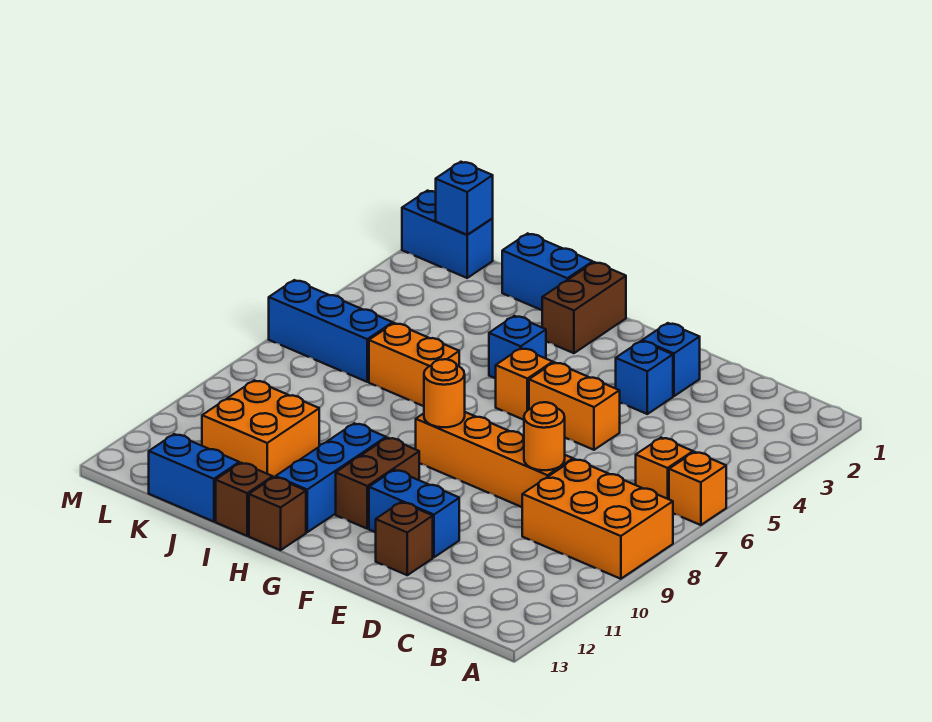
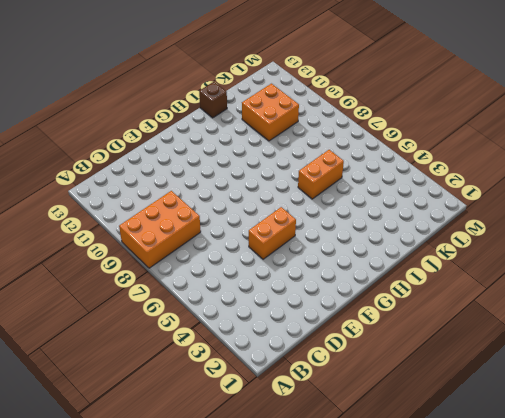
none -> orange brick A6 level 1
none -> orange brick B6 level 1
none -> orange brick D8:G8 level 1

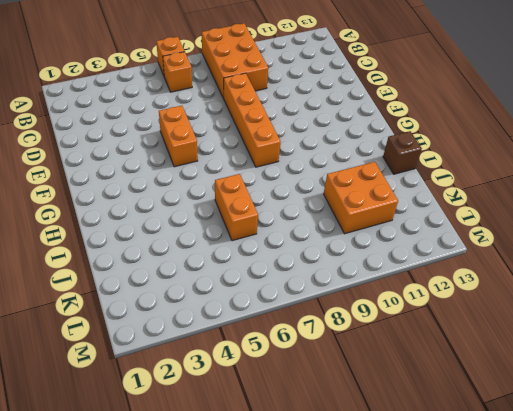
none -> blue brick E2 level 1
none -> blue brick E3 level 1
none -> blue brick E11:F11 level 1

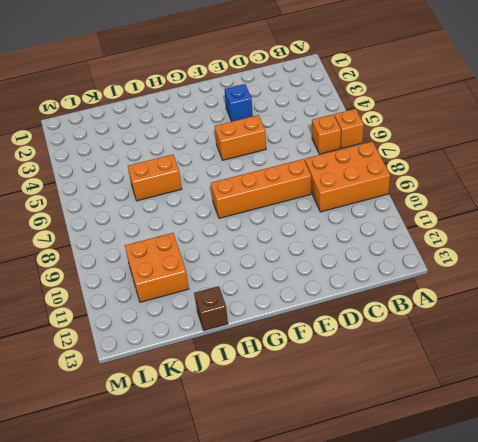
none -> blue brick E2 level 1
none -> blue brick E11:F11 level 1
none -> brown brick E12 level 1

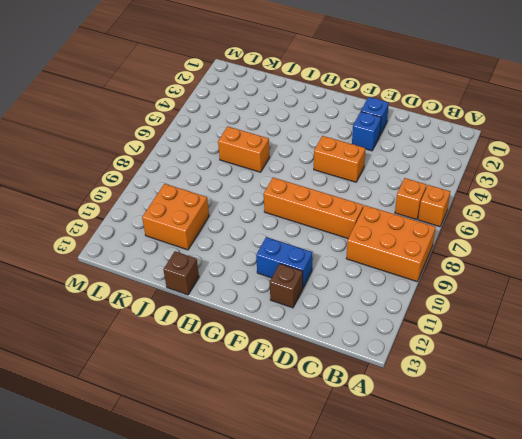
none -> orange brick G5 level 1
none -> brown brick G10:G11 level 1
none -> brown brick H1:H2 level 1

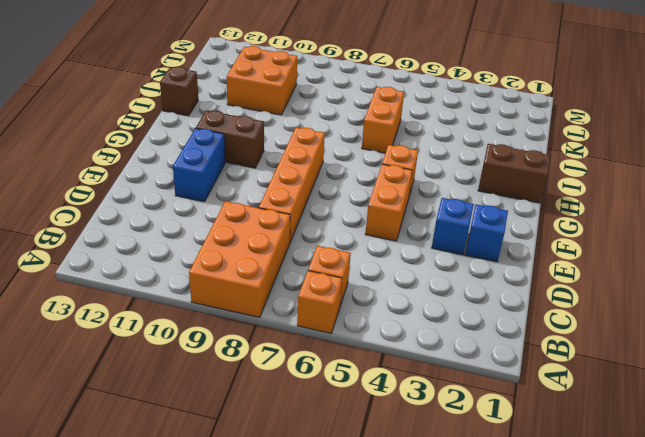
none -> brown brick E12 level 1
none -> blue brick H4 level 1
none -> blue brick H10:H12 level 1

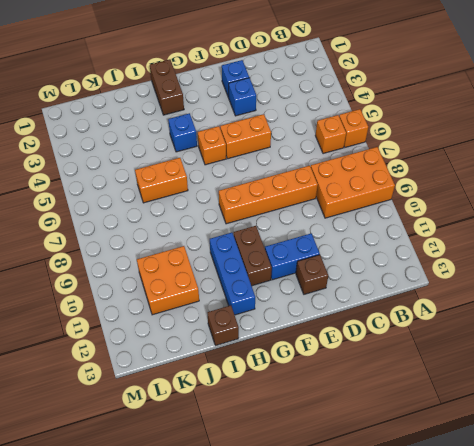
none -> brown brick H13 level 1
none -> blue brick I1:J1 level 1
none -> blue brick J13:K13 level 1

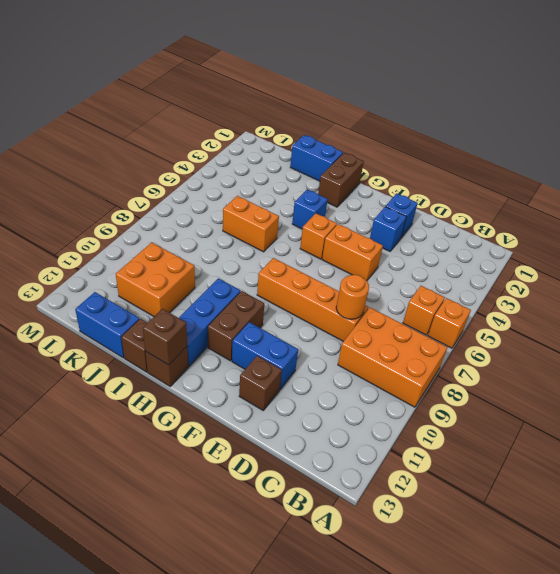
brown brick H13 level 2 -> none
none -> blue brick K6:M6 level 1
none -> blue brick L1:M1 level 1
none -> orange round brick G8 level 2

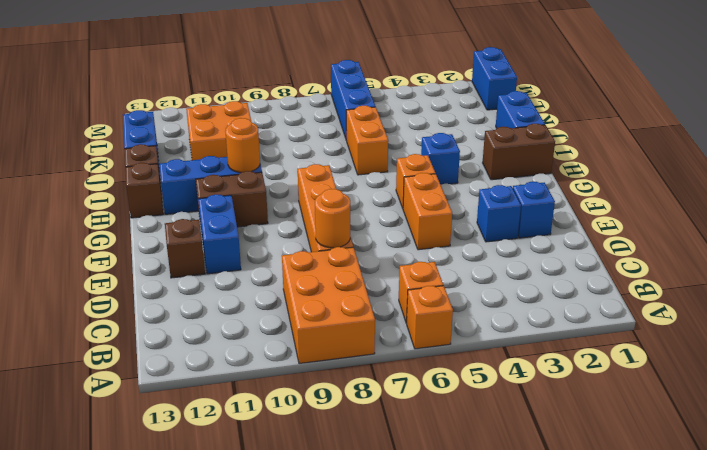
orange round brick H10 level 2 -> orange round brick G8 level 2
none -> blue brick L1 level 2

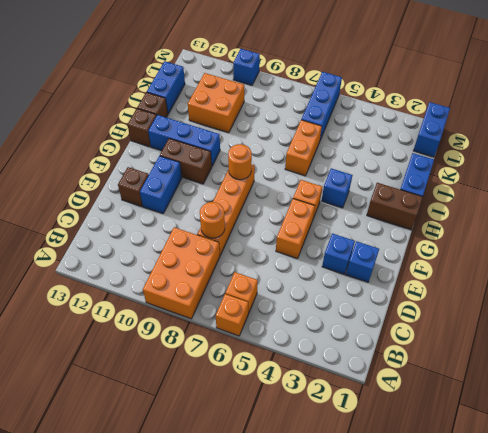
blue brick M10 level 1 -> blue brick L1 level 2

